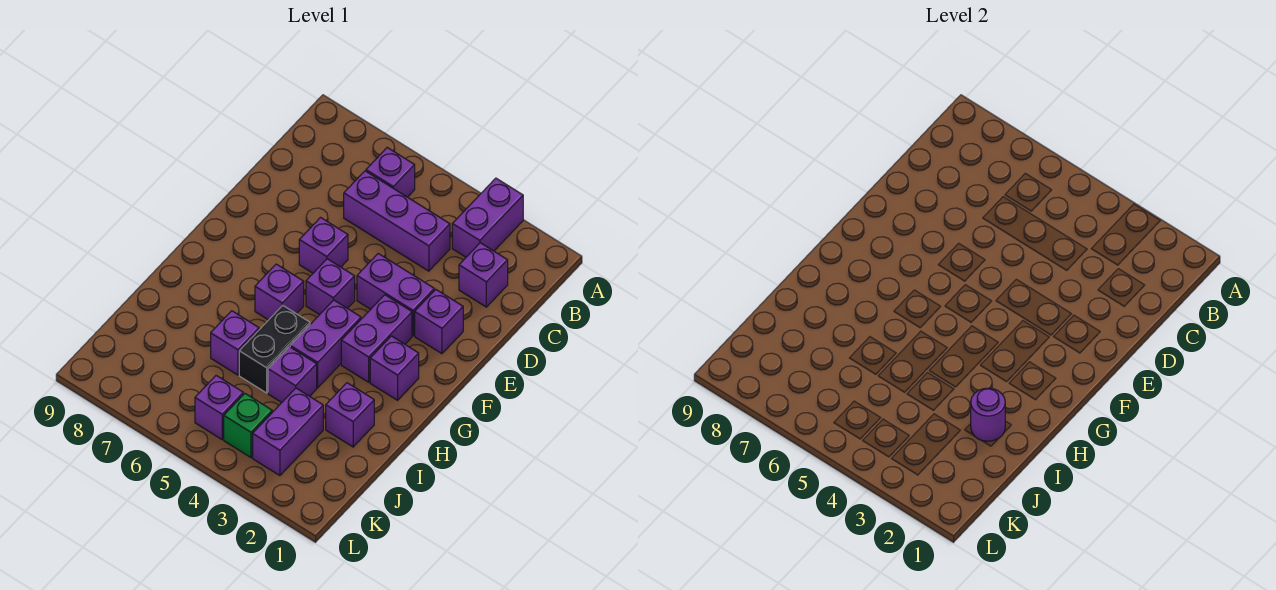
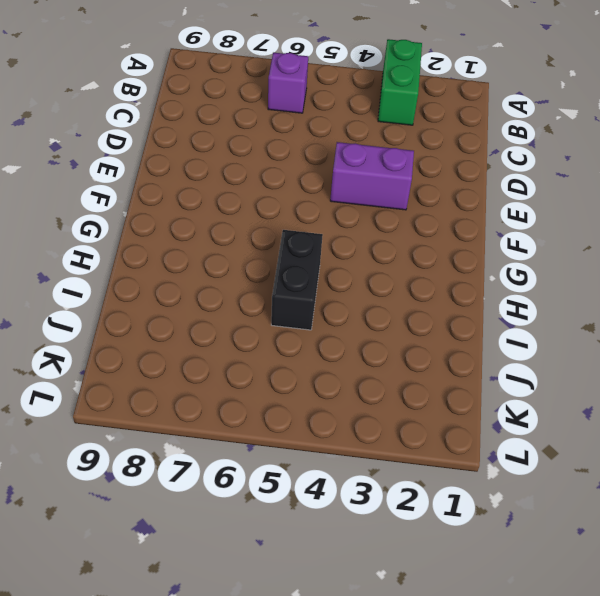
green brick A3:B3 level 1 -> purple brick A3:B3 level 1
none -> purple brick C2 level 1
none -> purple brick C4:C6 level 1
none -> purple brick E2 level 1

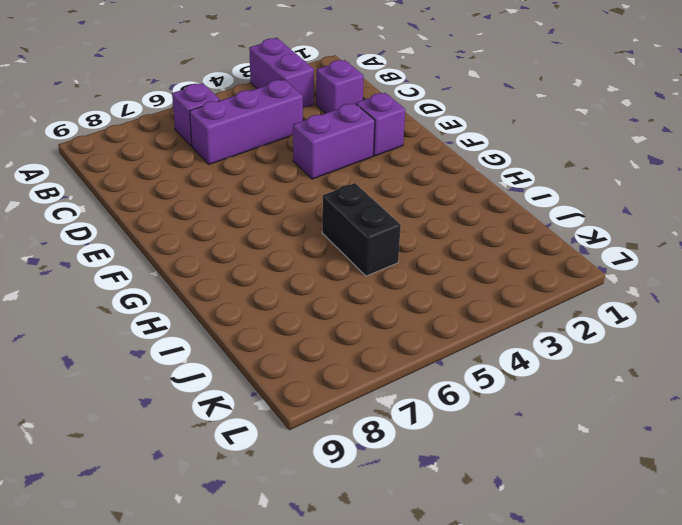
none -> purple brick E6 level 1
none -> purple brick F3:G3 level 1
none -> purple brick F5 level 1

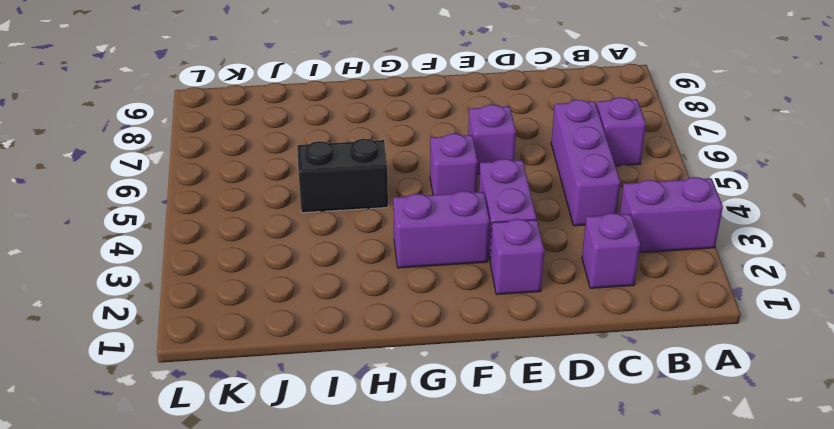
none -> purple brick G2 level 1
none -> purple brick G4:H4 level 1
none -> purple brick G6 level 1

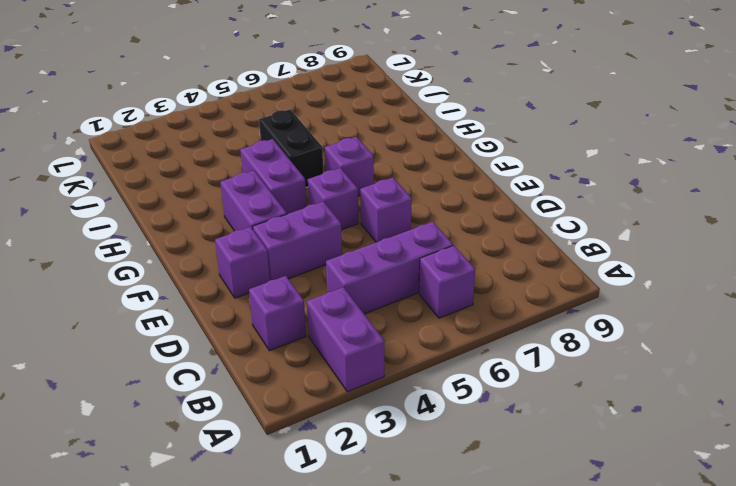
none -> purple brick G2 level 1
none -> purple brick I2 level 1
none -> purple brick I4 level 1

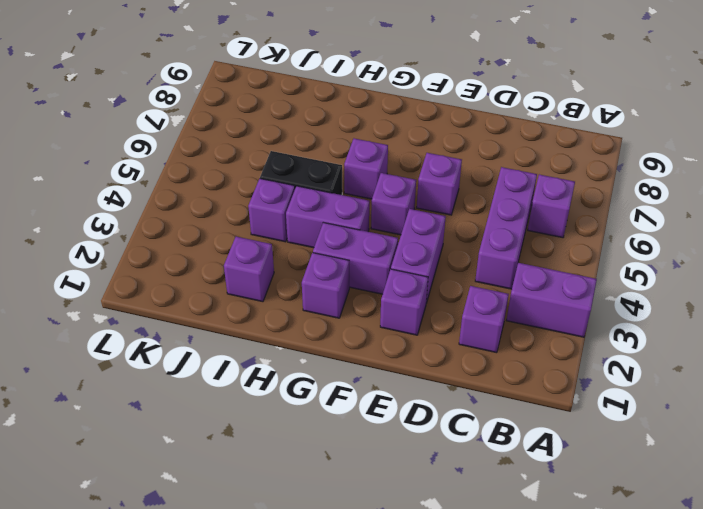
none -> purple brick I6 level 1
none -> purple brick J3:K3 level 1
none -> green brick K4 level 1

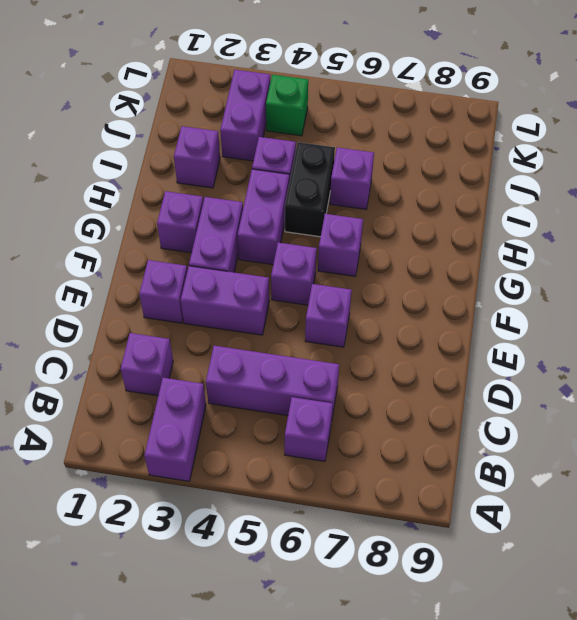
none -> purple brick K5 level 1
none -> purple round brick I2 level 2

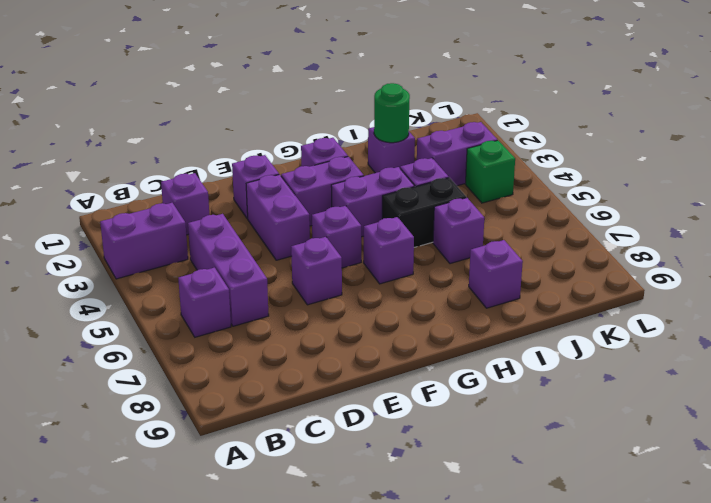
green round brick I2 level 2 -> purple round brick I2 level 2
purple brick I8 level 1 -> purple brick K5 level 1

